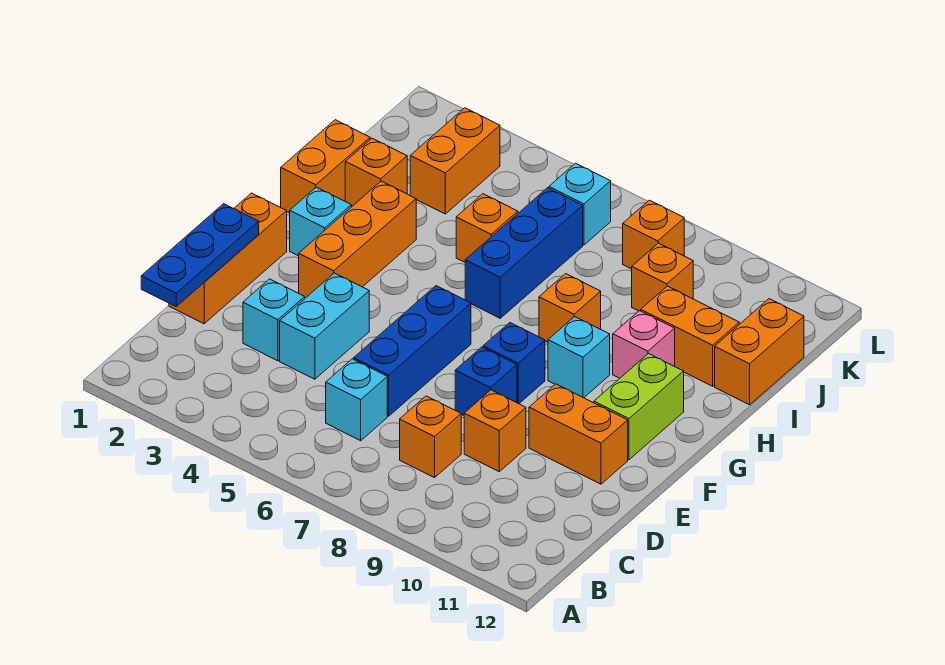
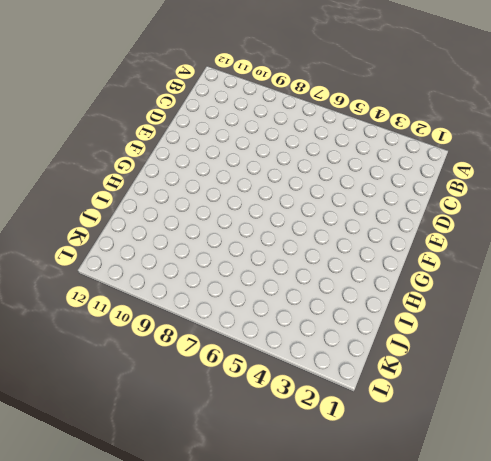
none -> cyan brick C6 level 1
none -> orange brick C8 level 1
none -> orange brick D1:F1 level 1

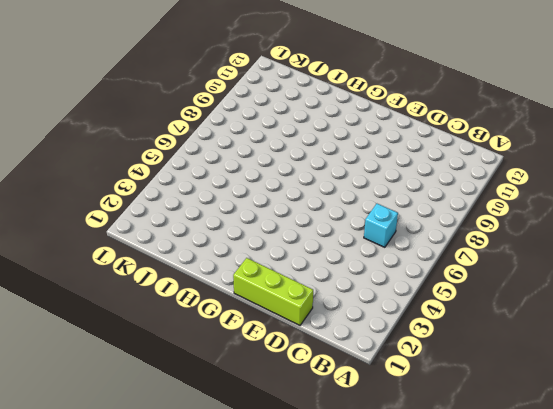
lime brick D1:F1 level 1 -> orange brick D1:F1 level 1
none -> orange brick C8 level 1
none -> cyan brick D3 level 1
none -> cyan brick D4:E4 level 1

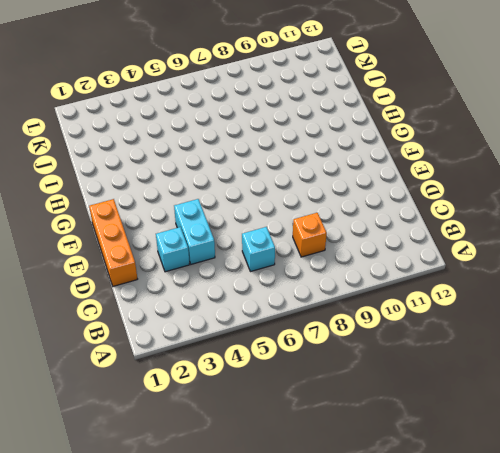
none -> blue brick D6:F6 level 1
none -> orange brick D9 level 1
none -> blue brick E8 level 1

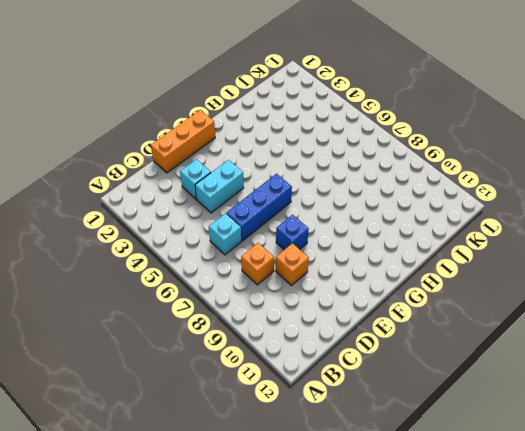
none -> orange brick E10:E11 level 1
none -> orange brick F3:H3 level 1
none -> blue brick F8 level 1

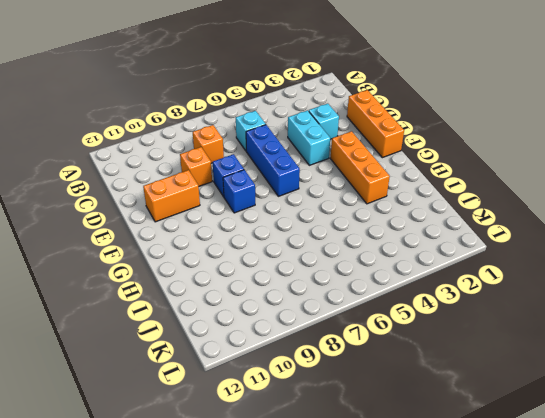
none -> lime brick F11:G11 level 1
none -> cyan brick G2 level 1
none -> cyan brick G9 level 1

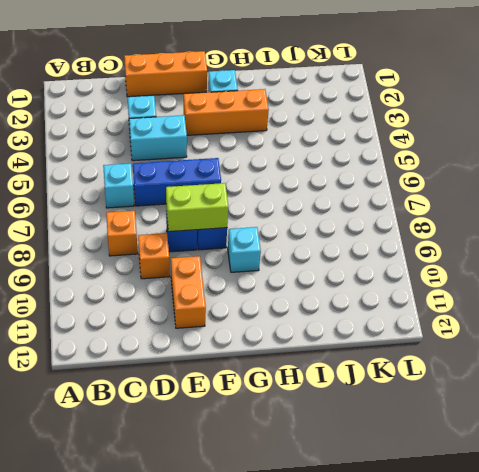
lime brick E8:F8 level 2 -> lime brick F11:G11 level 1
none -> orange brick H1:I1 level 1
none -> blue brick H6:J6 level 1
none -> orange brick H8 level 1

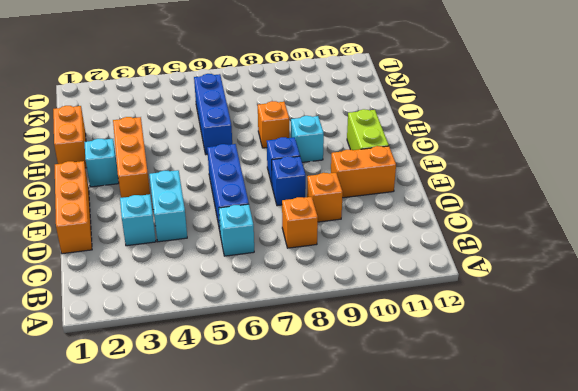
none -> pink brick H10 level 1
none -> orange brick I2 level 1
none -> orange brick I5 level 1

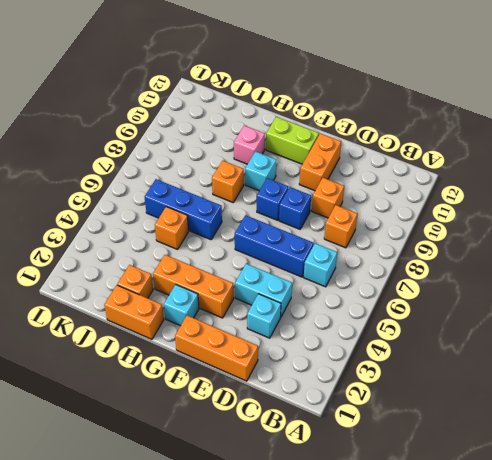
none -> orange brick I10:I11 level 1
none -> orange brick I12:J12 level 1
none -> orange brick J3:K3 level 1

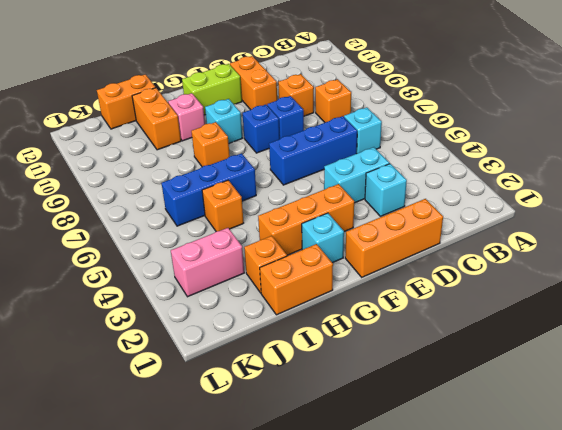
pink brick J3:K3 level 1 -> orange brick J3:K3 level 1
none -> orange brick J9 level 1
none -> cyan brick K6 level 1
none -> orange brick K8 level 1

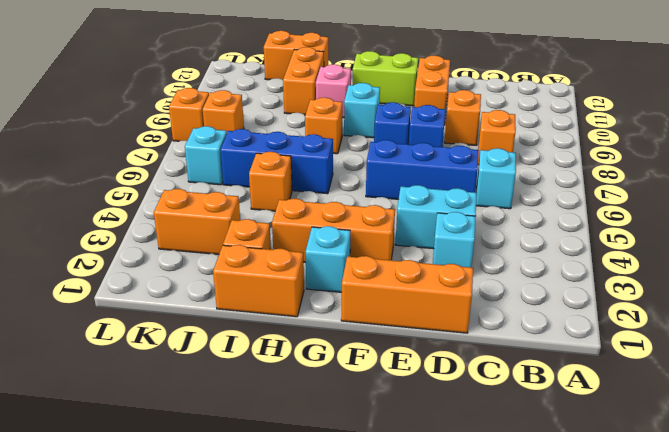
orange brick L8 level 1 -> orange brick J9 level 1
none -> blue plate C1:E1 level 2

